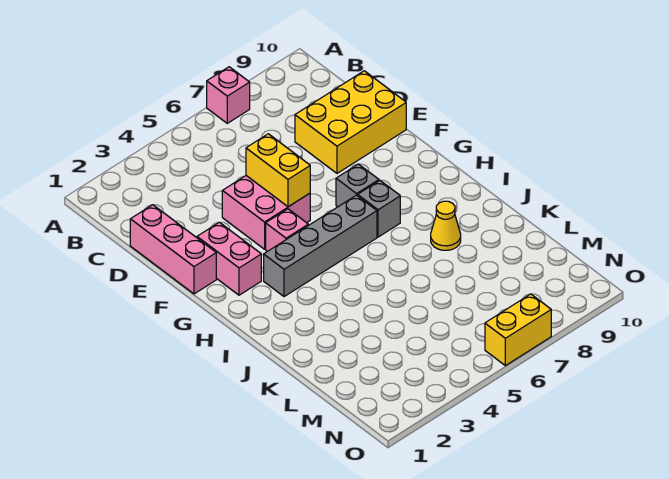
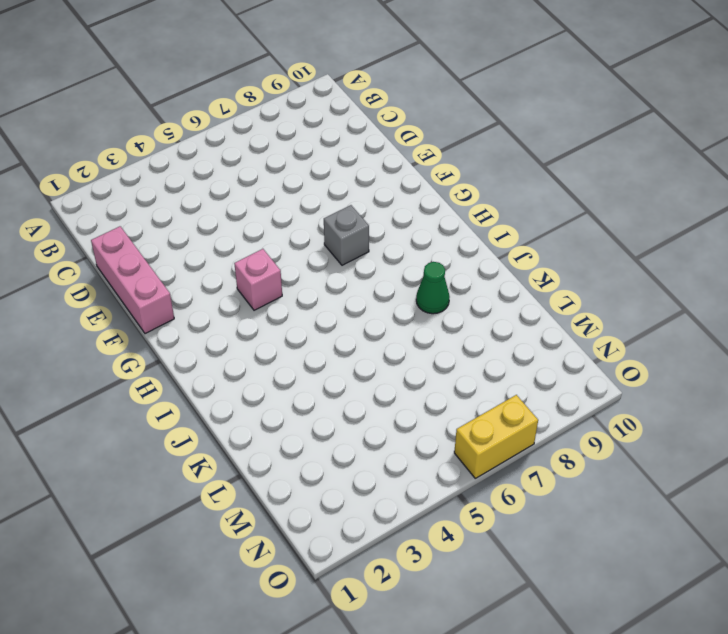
green cone J8 level 1 -> yellow cone J8 level 1
none -> pink brick A7 level 1
none -> yellow brick D8:E10 level 1
none -> pink brick E4:F5 level 1

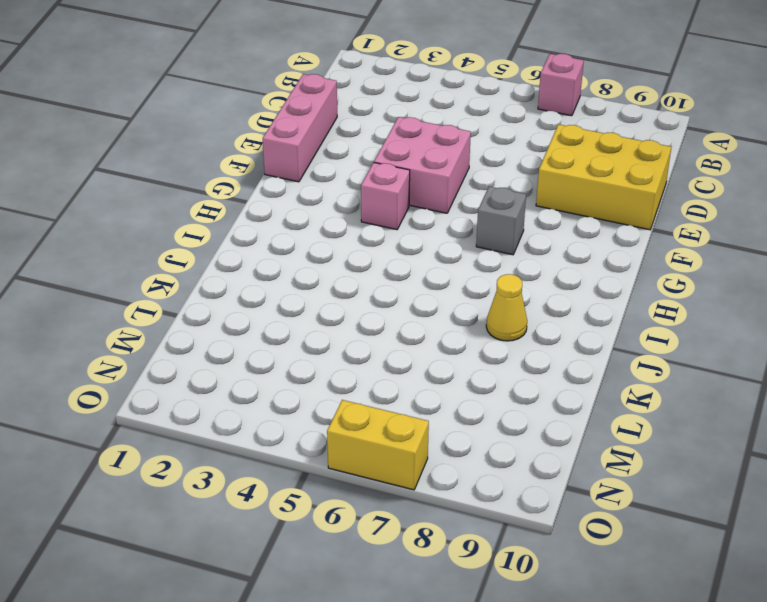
none -> pink brick F2:G2 level 1
none -> grey brick H3:H6 level 1
none -> grey brick H7 level 1

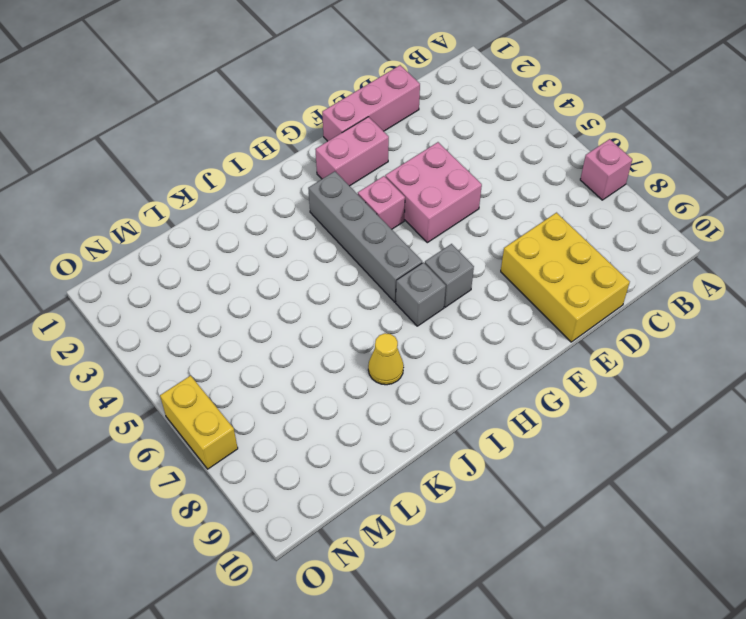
none -> yellow brick E5:F5 level 2

